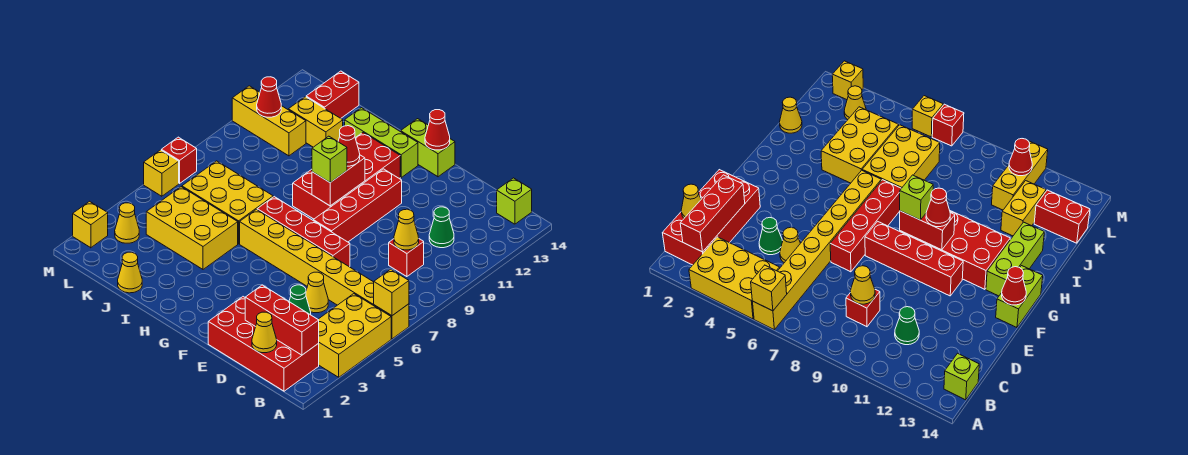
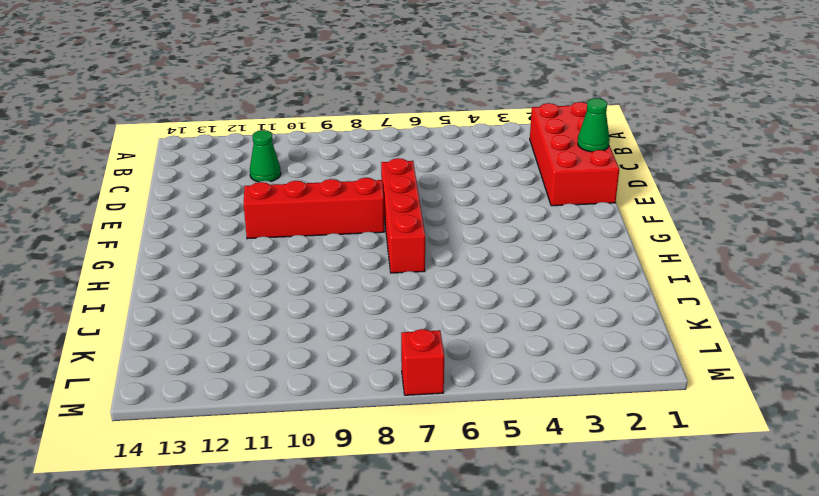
green cone D1 level 2 -> green cone D4 level 1
none -> yellow brick A3:B5 level 1
none -> yellow brick A6:H6 level 1
none -> lime brick B14 level 1
none -> red brick C9 level 1

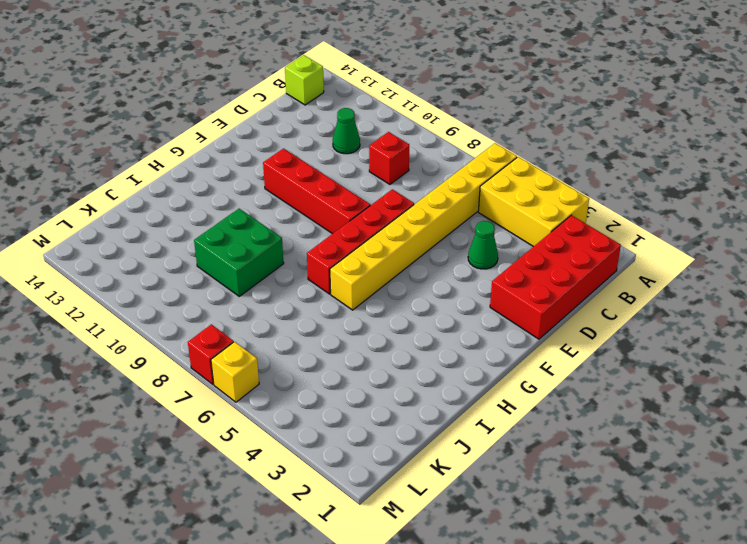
green brick I9:J10 level 1 -> none
none -> yellow cone D5 level 1
none -> lime brick F14:G14 level 1
none -> red brick G9:H12 level 1
none -> lime brick G13:I13 level 1

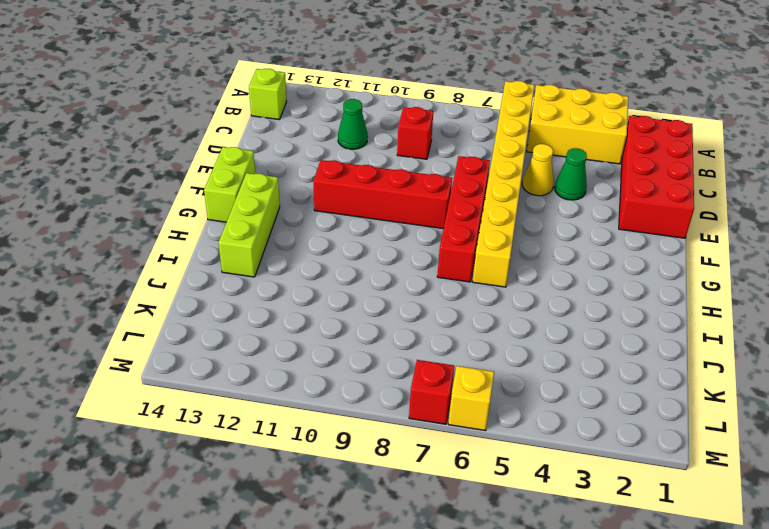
none -> red brick G9:H12 level 1
none -> yellow brick I4:K5 level 1
none -> yellow brick I6:K7 level 1
none -> yellow cone J1 level 1

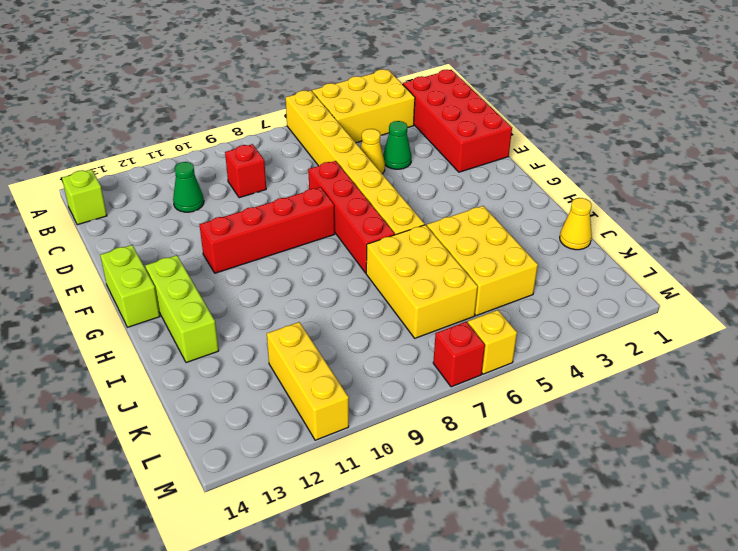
none -> red brick G9:H12 level 1
none -> yellow brick J12:K12 level 1
none -> red brick K13:K14 level 1
none -> yellow cone L3 level 1

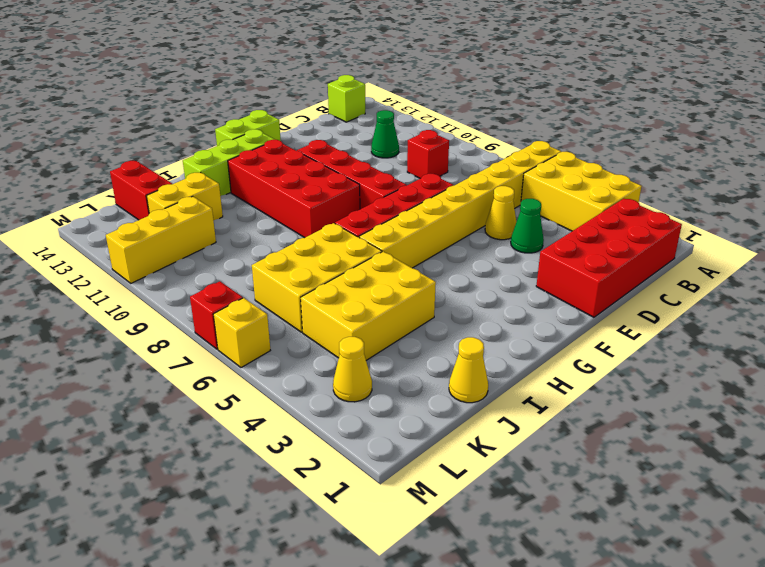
none -> yellow brick M2 level 1
none -> yellow brick A6 level 2
none -> red brick B2:D2 level 2
none -> yellow cone C1 level 2

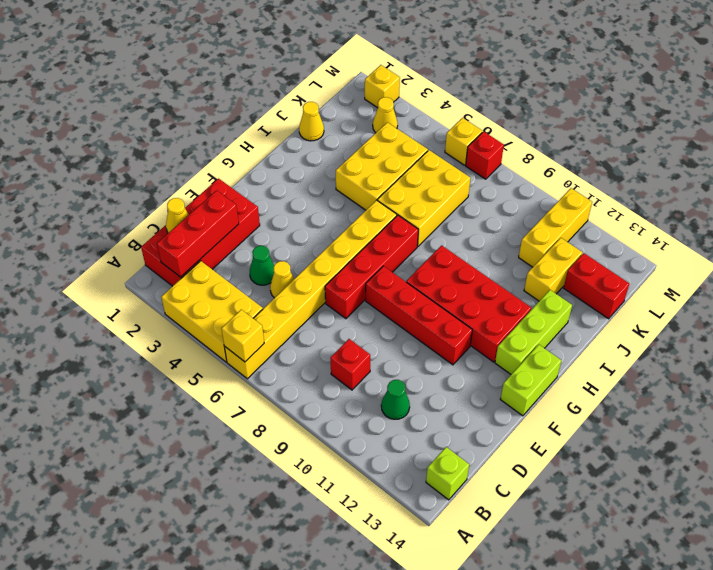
none -> yellow cone C9 level 2
none -> red cone F14 level 2
none -> red brick G9:G10 level 2
none -> red cone L11 level 2

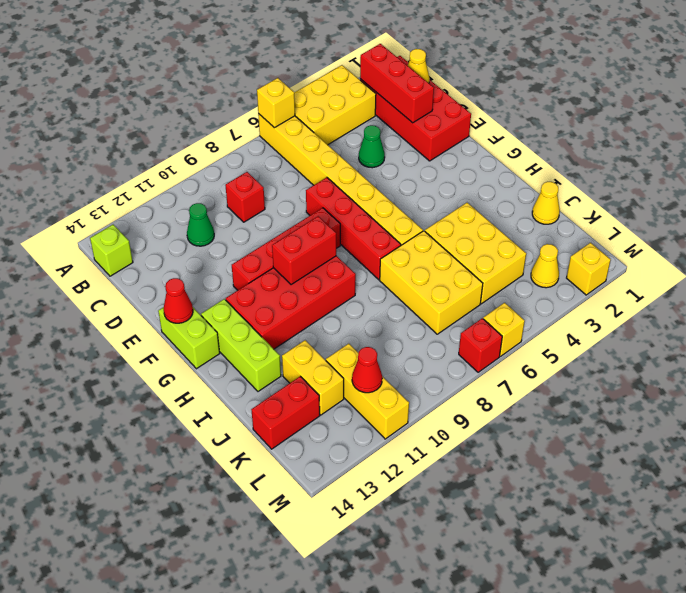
none -> yellow cone D5 level 1
none -> yellow cone C9 level 2
none -> lime brick G9 level 3
none -> red cone G10 level 3

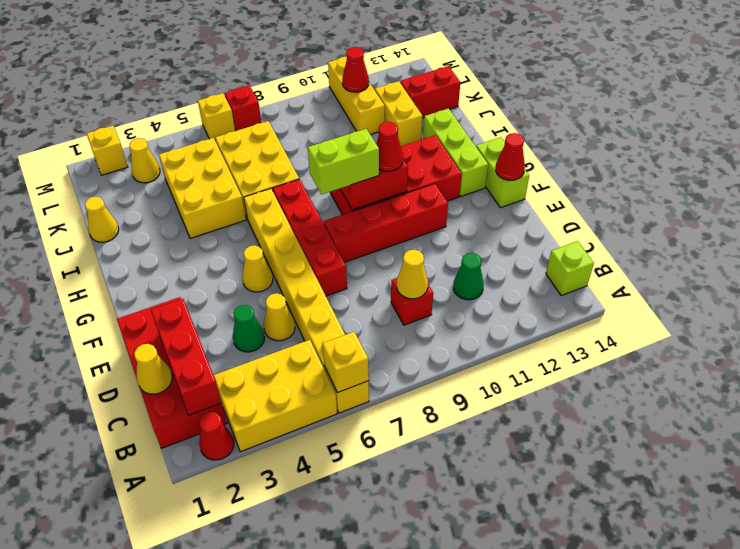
red cone A2 level 1 -> none
yellow cone F5 level 1 -> none
lime brick G8:G9 level 3 -> lime brick G9 level 3

